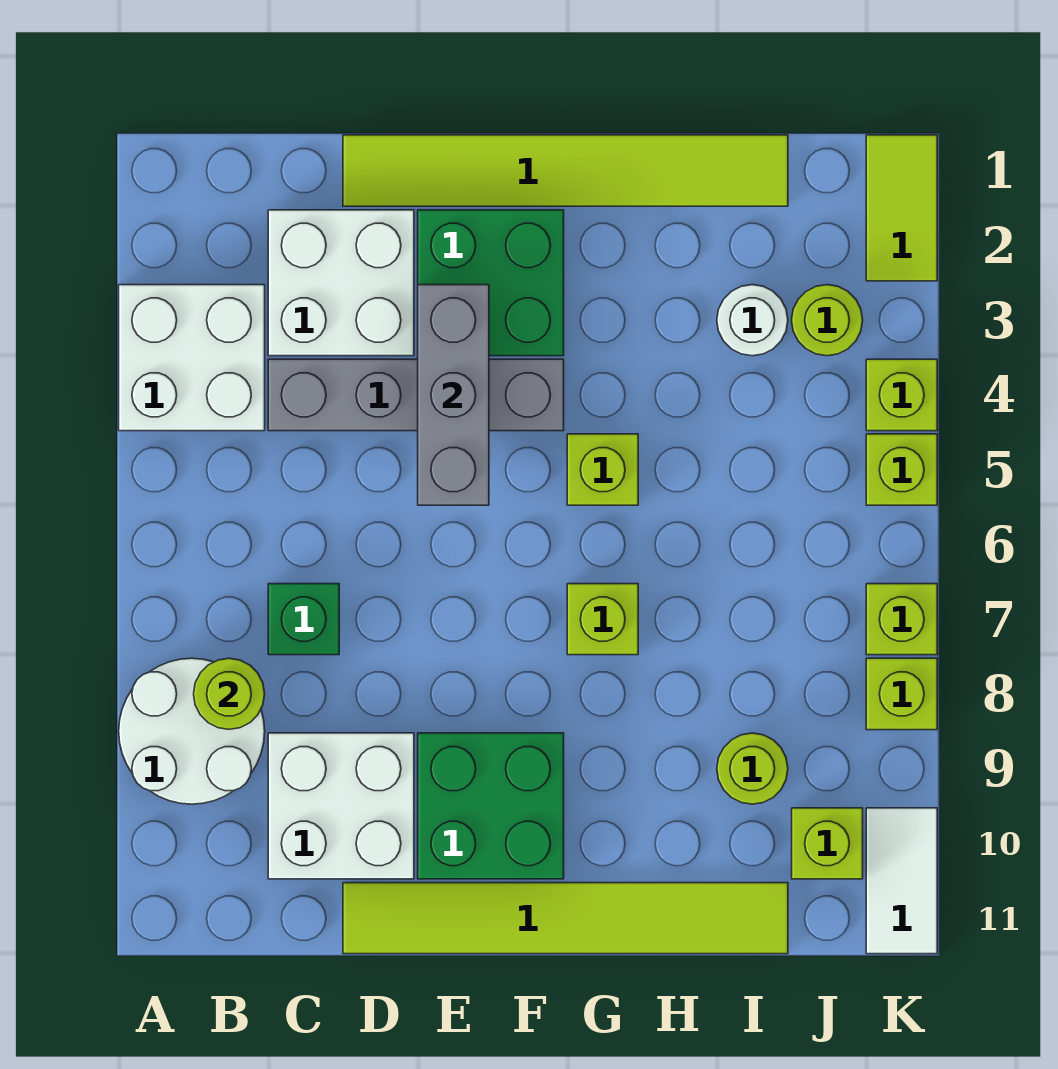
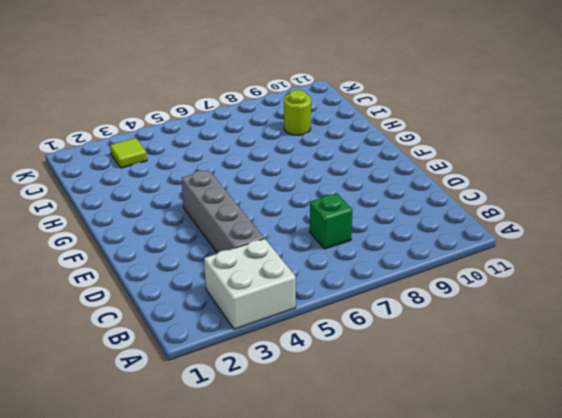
lime tile J3 level 1 -> lime round brick J3 level 1
none -> white round brick A8:B9 level 1
none -> white brick C2:D3 level 1
none -> white brick C9:D10 level 1

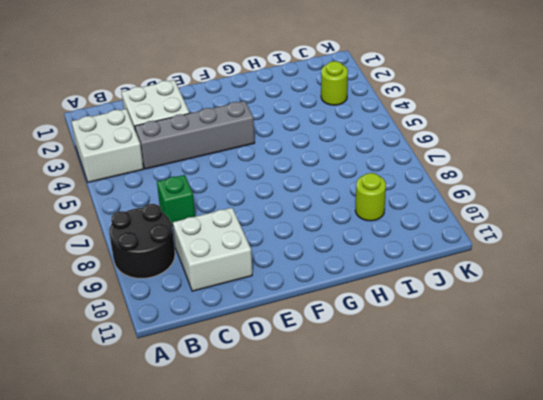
black round brick A8:B9 level 1 -> white round brick A8:B9 level 1
none -> lime tile D1:I1 level 1
none -> lime tile D11:I11 level 1
none -> green brick E2:F3 level 1

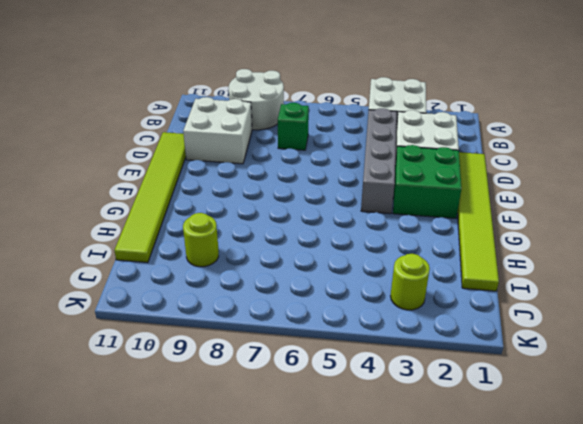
none -> green brick E9:F10 level 1
none -> lime brick G5 level 1
none -> lime brick G7 level 1

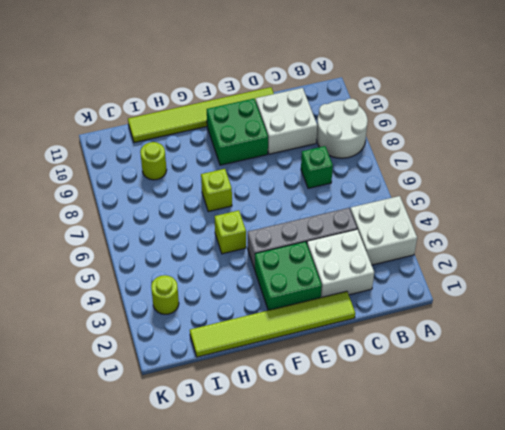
none -> white round brick I3 level 1
none -> lime brick J10 level 1
none -> lime tile K1:K2 level 1

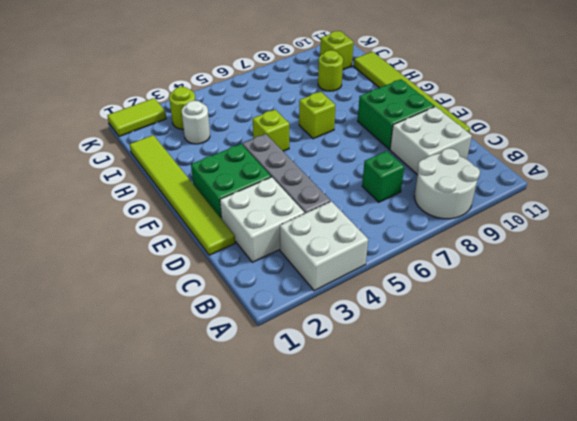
none -> lime brick K4 level 1
none -> lime brick K5 level 1
none -> lime brick K7 level 1

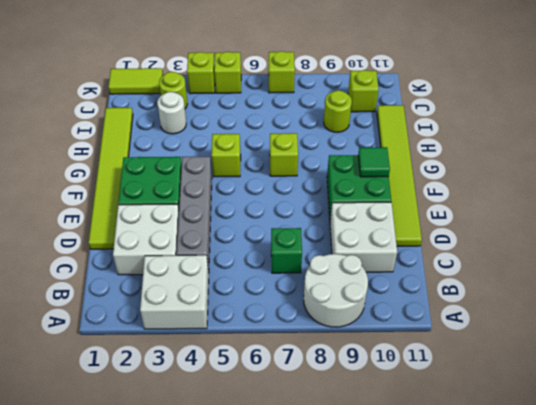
green tile F10 level 2 -> none
none -> lime brick K8 level 1
none -> white tile K10:K11 level 1
none -> lime round brick B8 level 2

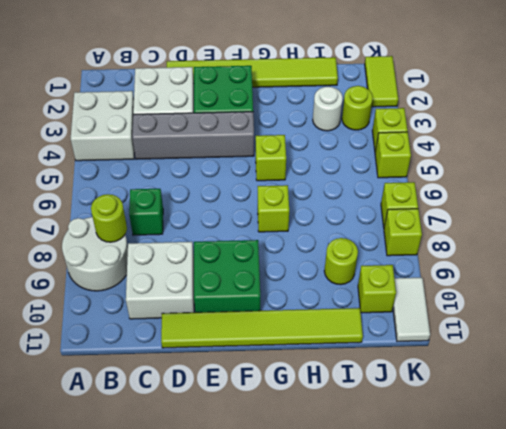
none -> grey brick E3:E5 level 2

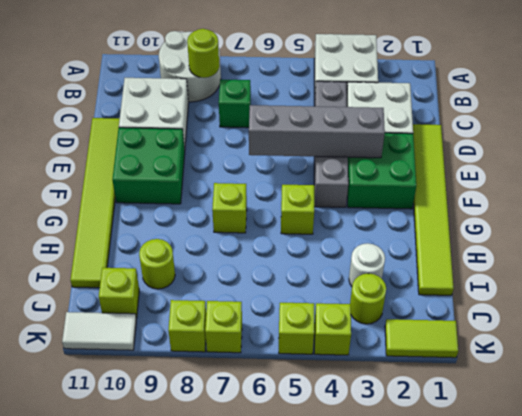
grey brick E3:E6 level 2 -> grey brick E3:E5 level 2

